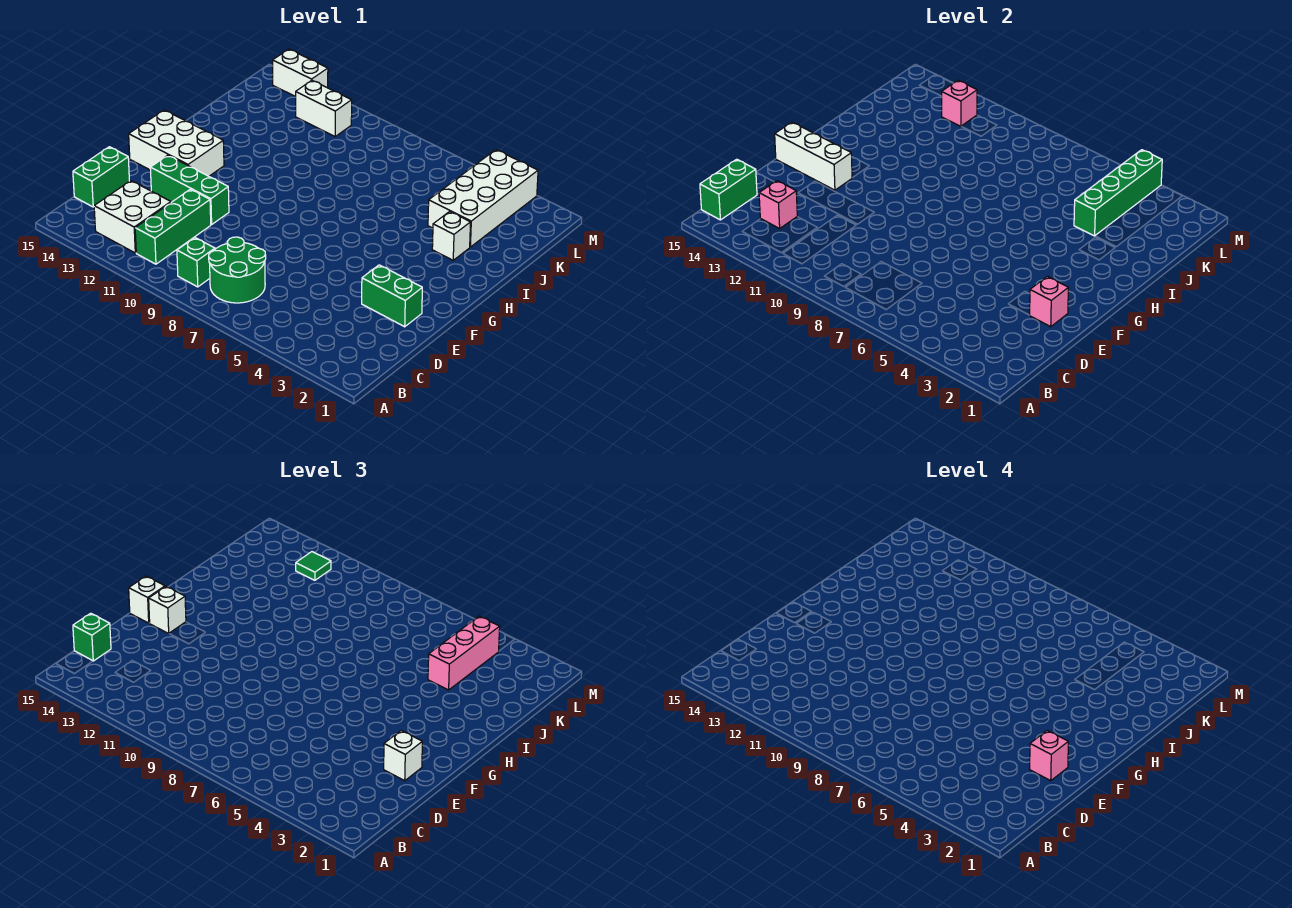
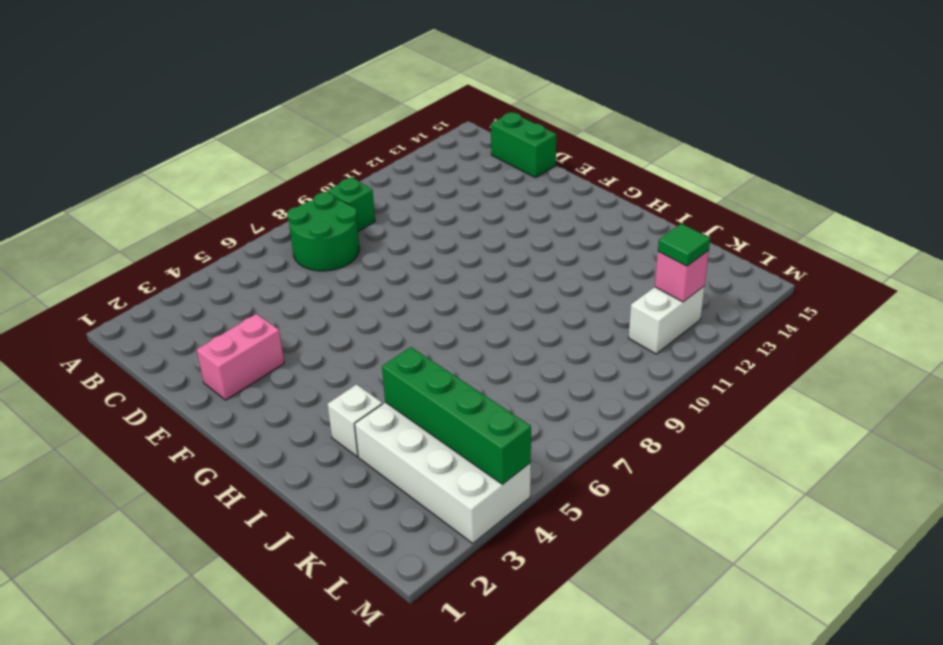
pink brick E2:E3 level 1 -> green brick E2:E3 level 1
none -> green brick B11:D11 level 1
none -> white brick B12:C13 level 1
none -> green brick E11:E13 level 1

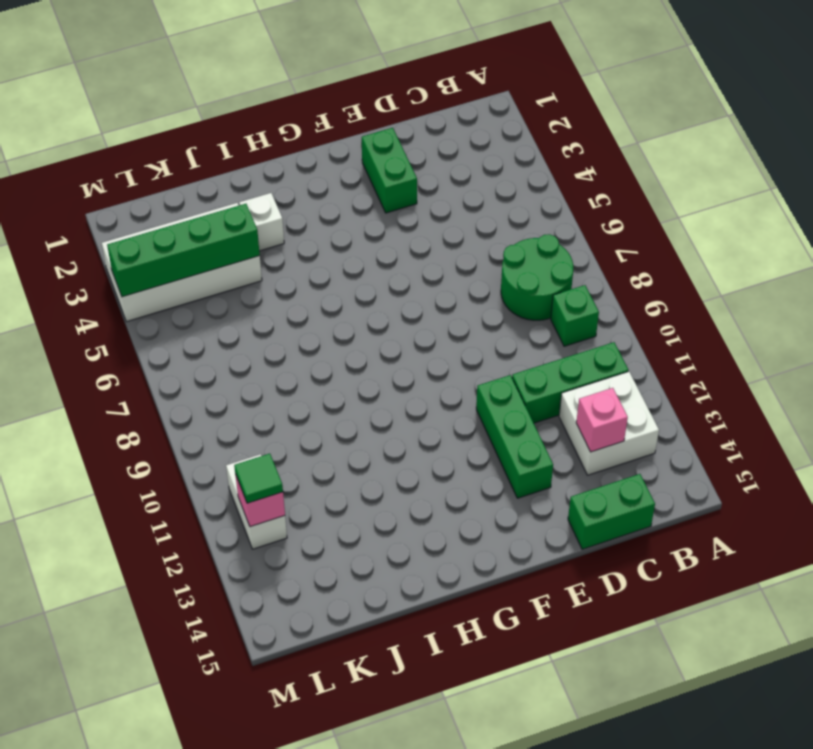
none -> white brick F13:G15 level 1
none -> white brick M13:M14 level 1
none -> green brick B15:C15 level 2

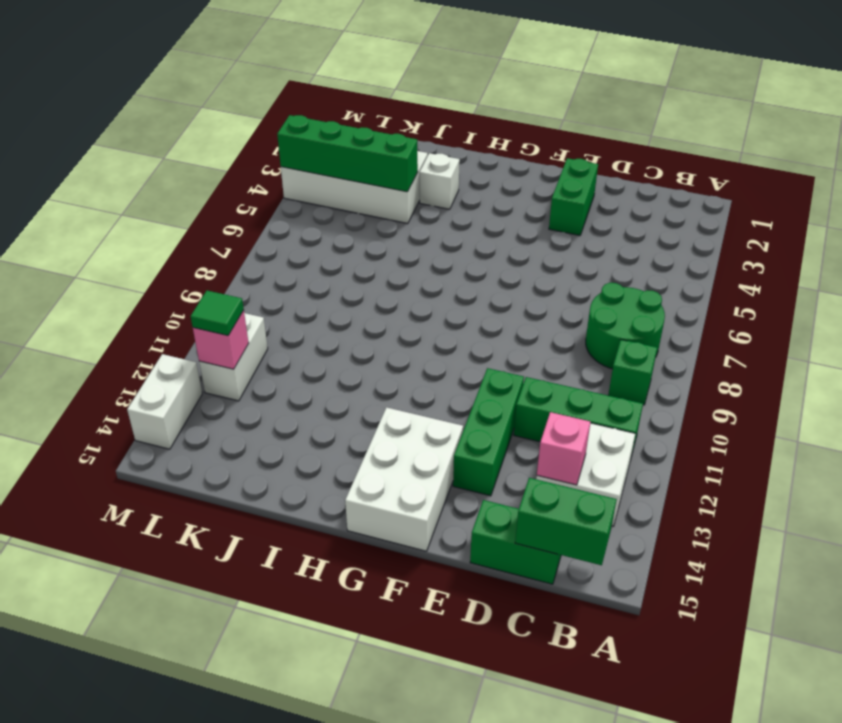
none -> pink brick E2 level 2
none -> white brick F13:F15 level 2
none -> green brick C15 level 3

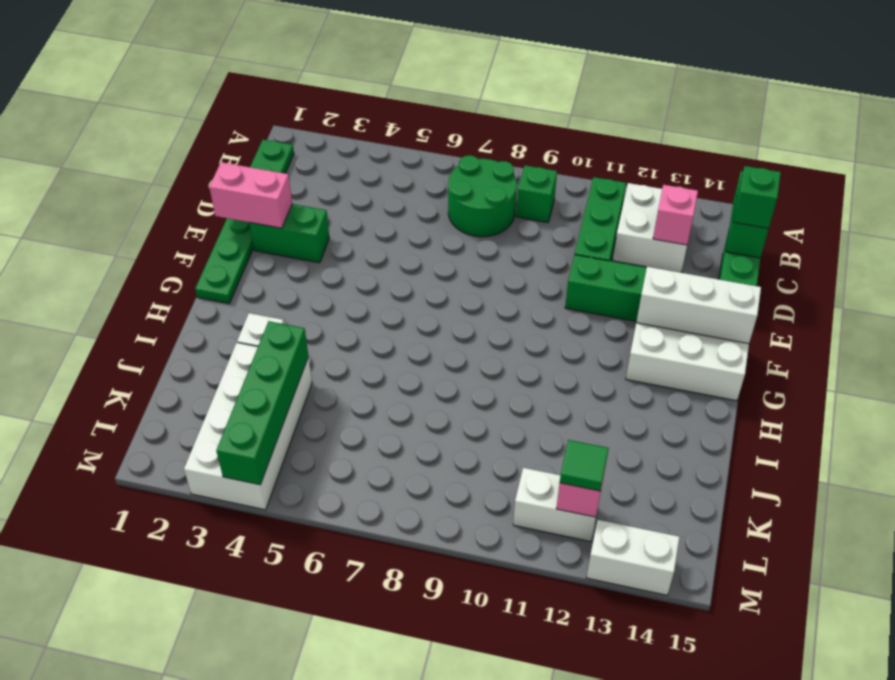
green plate B1:G1 level 1 -> none
pink brick E1:E2 level 2 -> pink brick E2 level 2
none -> white brick E2 level 3
none -> white brick F14 level 3
none -> white brick F15 level 3

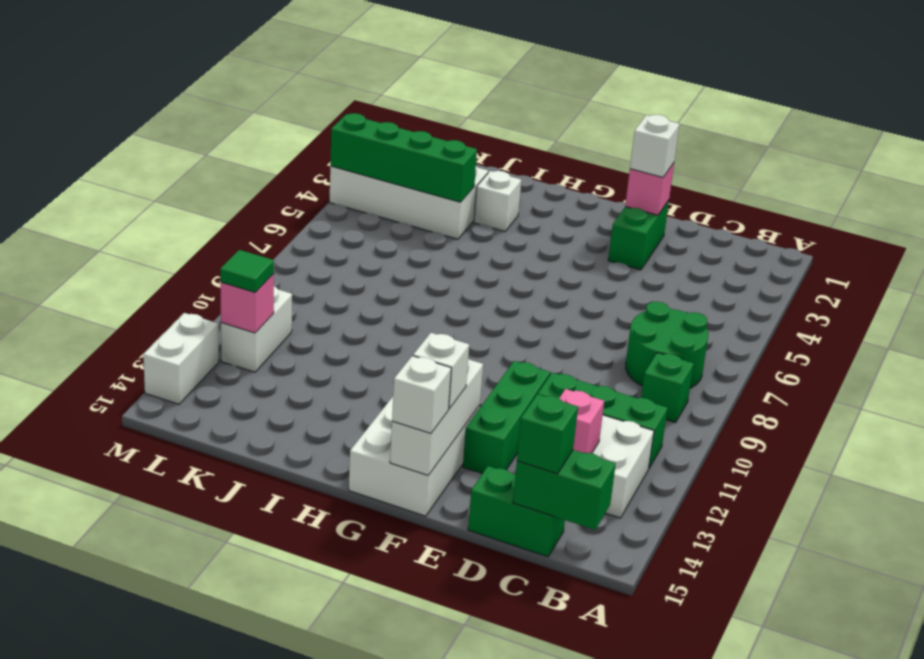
none -> pink brick J4:L4 level 3
none -> pink brick E2 level 4

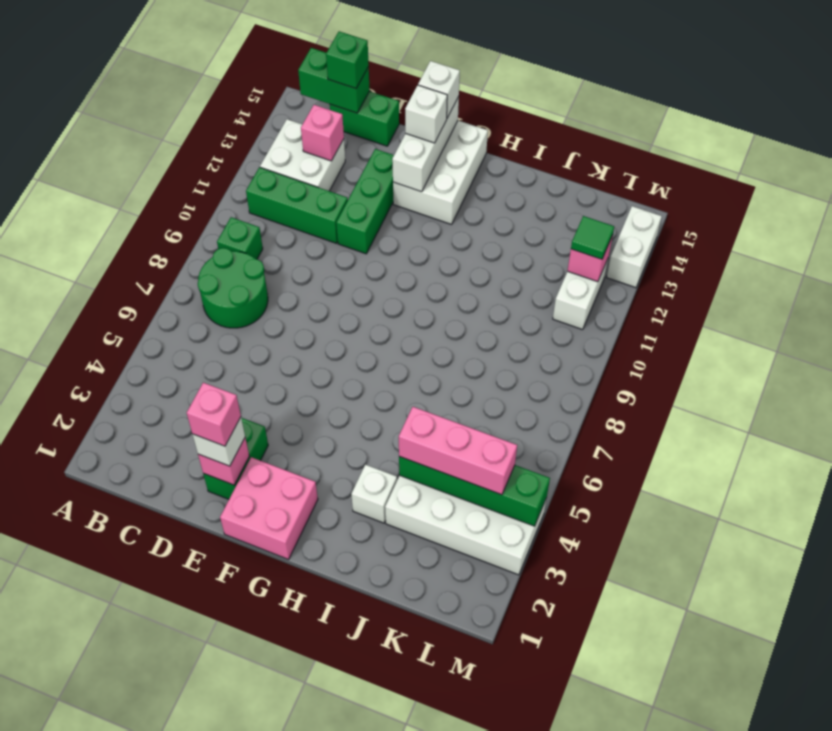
pink brick F1:G2 level 1 -> none

